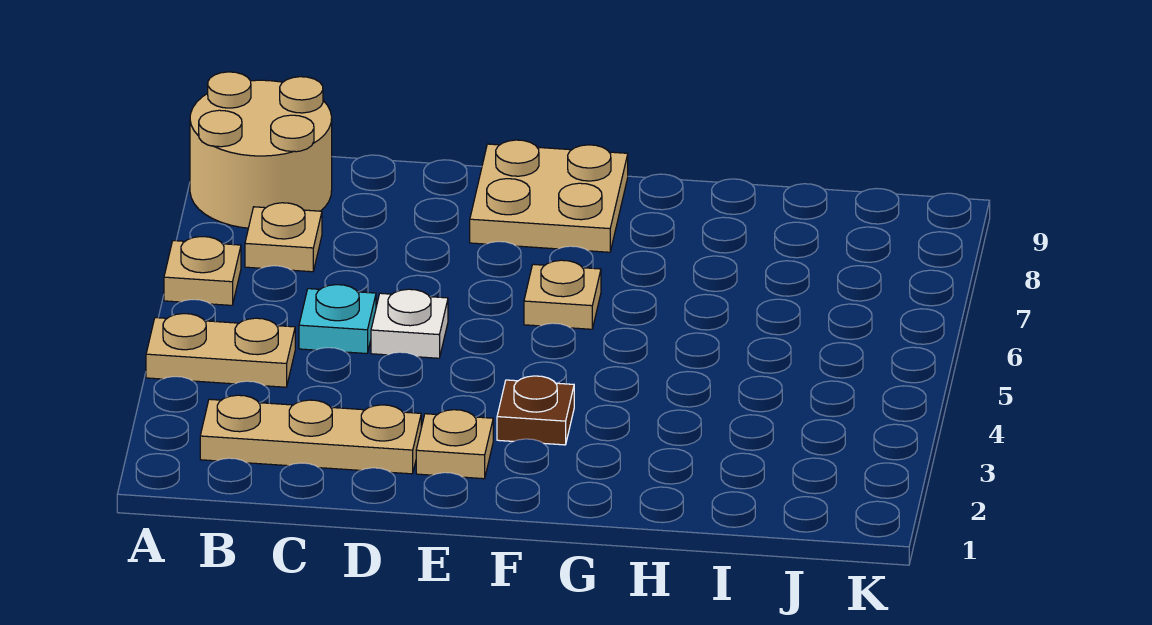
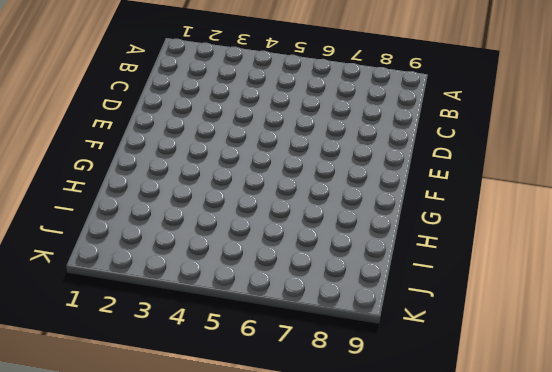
none -> tan plate A4:B4 level 1
none -> tan plate A6 level 1

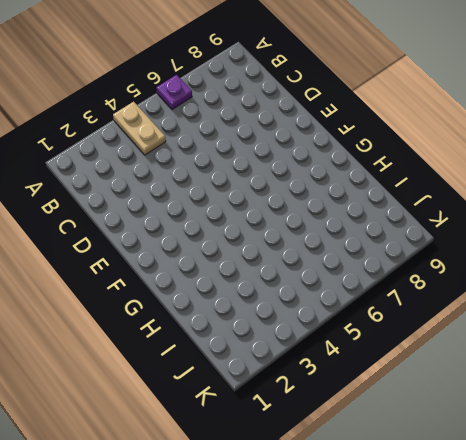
purple plate A6 level 1 -> tan plate A6 level 1
none -> tan round brick A8:B9 level 1
none -> tan plate B2:D2 level 1

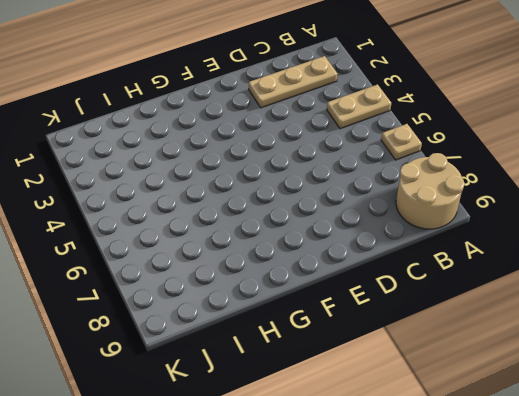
none -> tan plate B7 level 1
none -> cyan plate C5 level 1

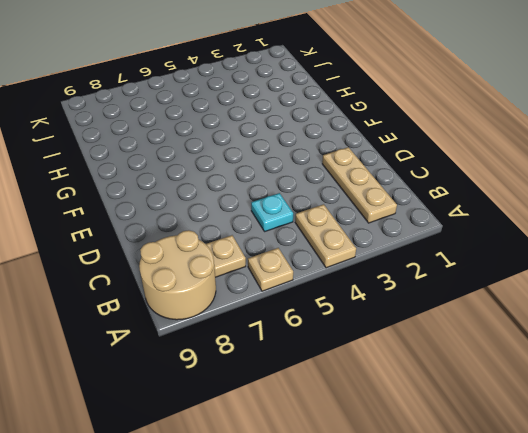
none -> white plate D5 level 1
none -> tan plate E2 level 1

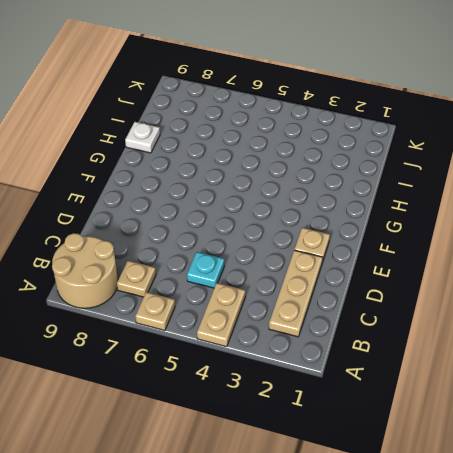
white plate H9 level 1 -> white plate D5 level 1
none -> tan plate E8:F9 level 1
none -> brown plate F3 level 1

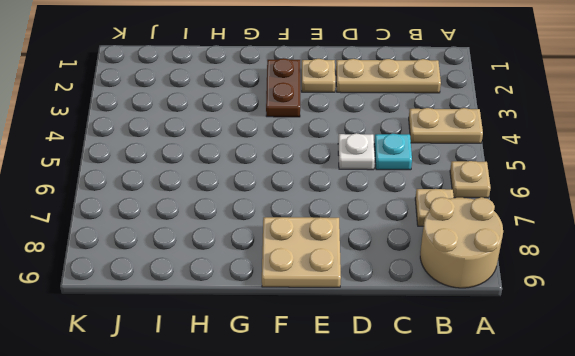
brown plate F2:F3 level 1 -> brown plate F3 level 1
none -> tan plate F6 level 1

